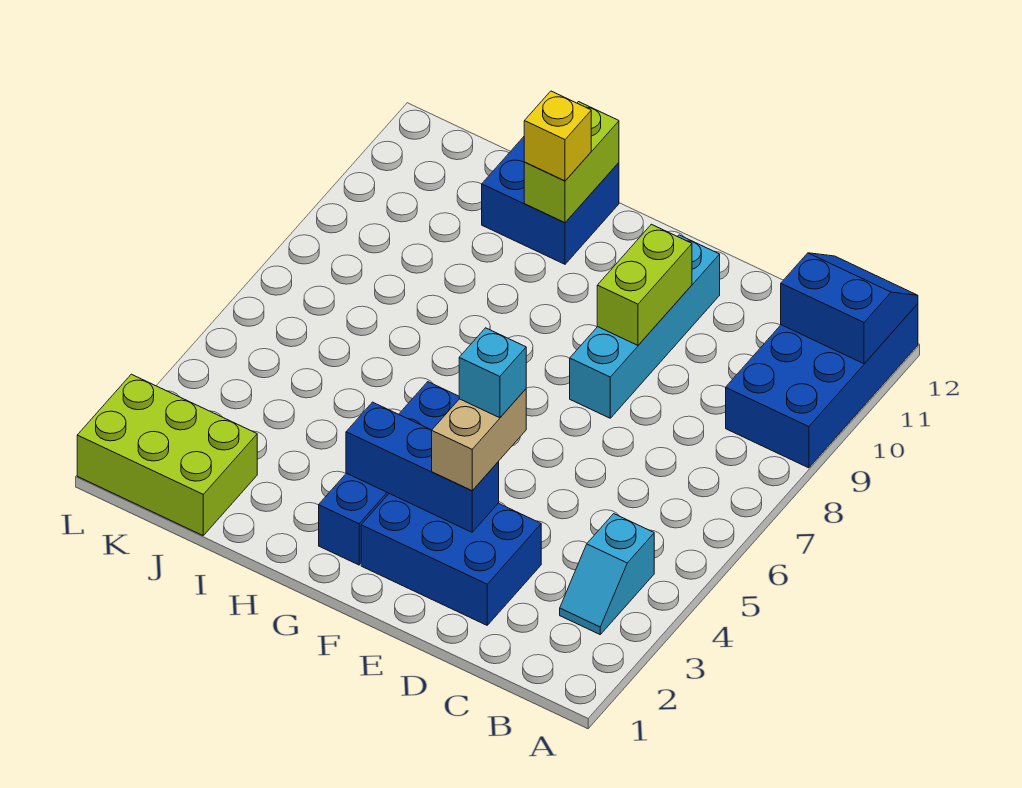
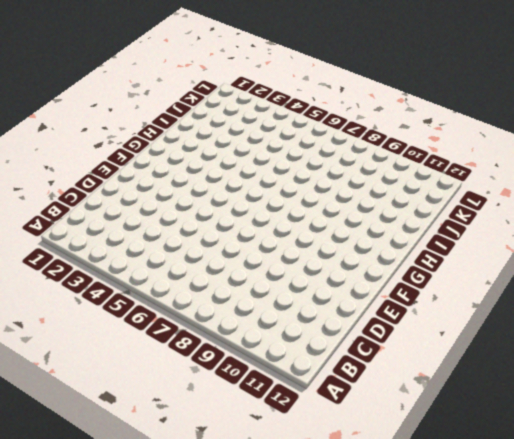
none -> blue brick A9:B12 level 1
none -> cyan slope B3:B4 level 1 top 4
none -> blue brick D2:F3 level 1

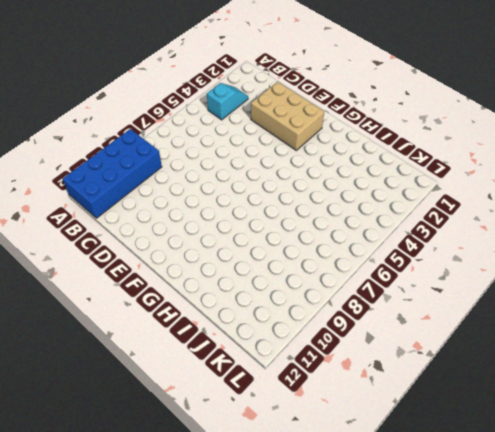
tan brick D2:F3 level 1 -> blue brick D2:F3 level 1
none -> cyan brick E8:E11 level 1
none -> blue brick G2:G5 level 1
none -> blue brick H11:I12 level 1

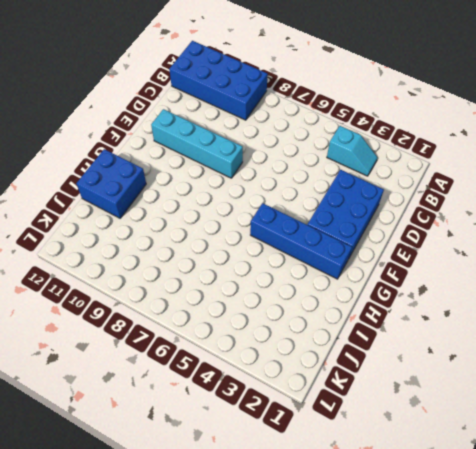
none -> lime brick J1:L2 level 1
none -> blue slope A11:B12 level 2 top 11
none -> blue brick E3:G3 level 2

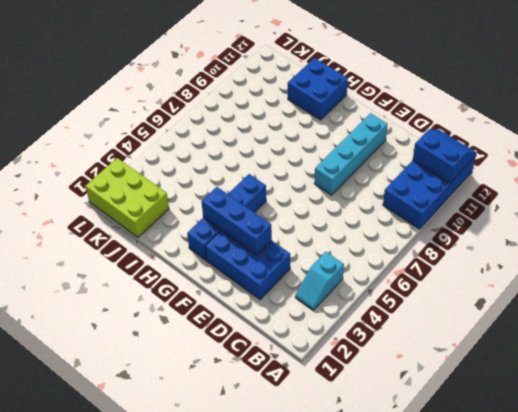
none -> lime brick E9:E10 level 2
none -> lime brick H11:H12 level 2
none -> tan brick E3:E4 level 3

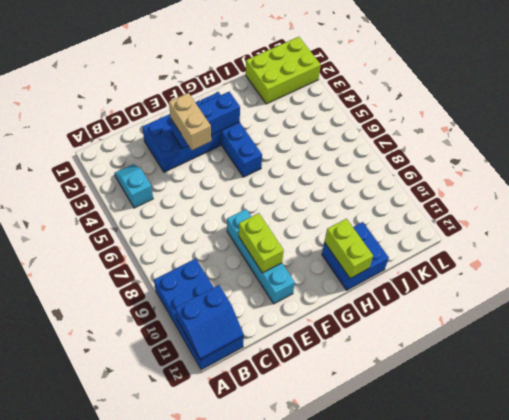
none -> yellow brick H11 level 3
none -> cyan brick E4 level 4

